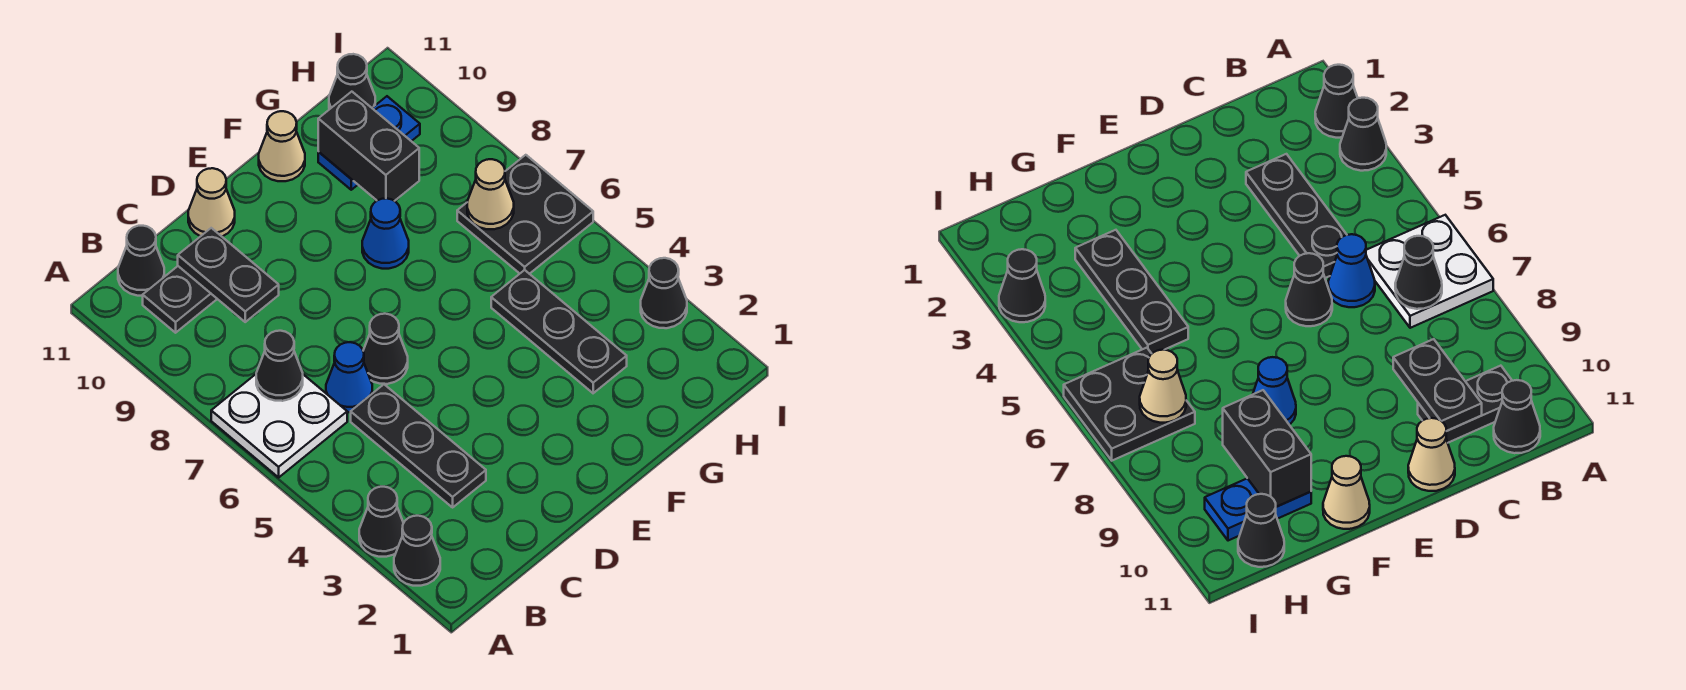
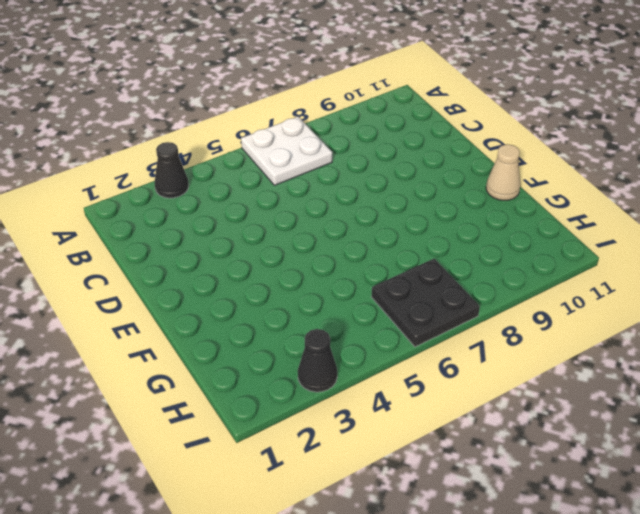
none -> black cone A2 level 1
none -> black plate B10:C10 level 1
none -> black cone B11 level 1

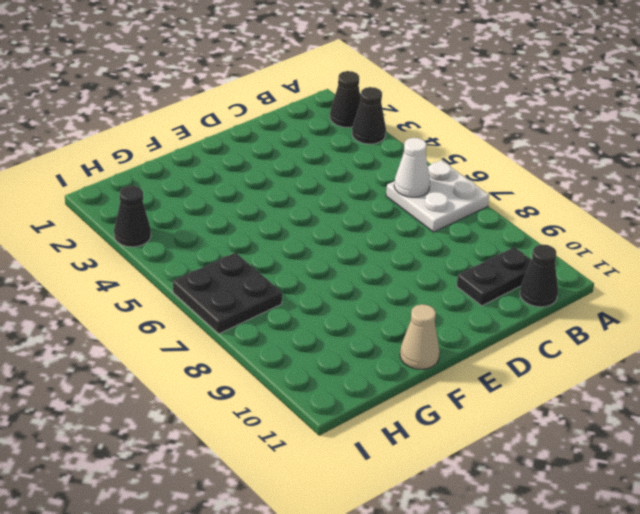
white cone B6 level 2 -> none
none -> black plate C3:C5 level 1
none -> blue cone C6 level 1
none -> black cone D6 level 1

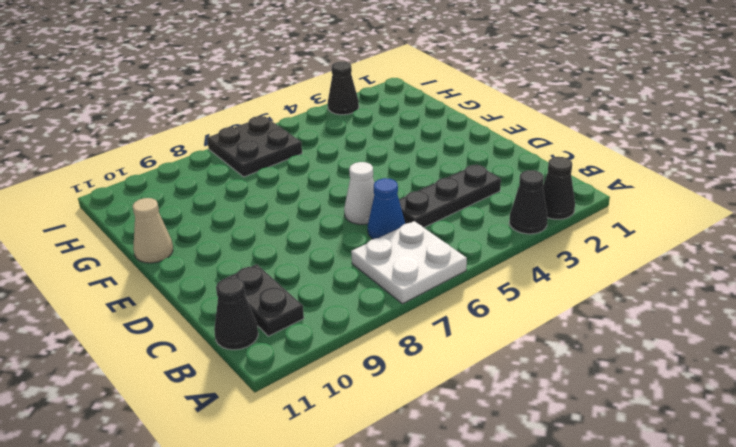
white cone D6 level 1 -> black cone D6 level 1
none -> tan cone D11 level 1
none -> blue cone F8 level 1
none -> black plate G3:G5 level 1

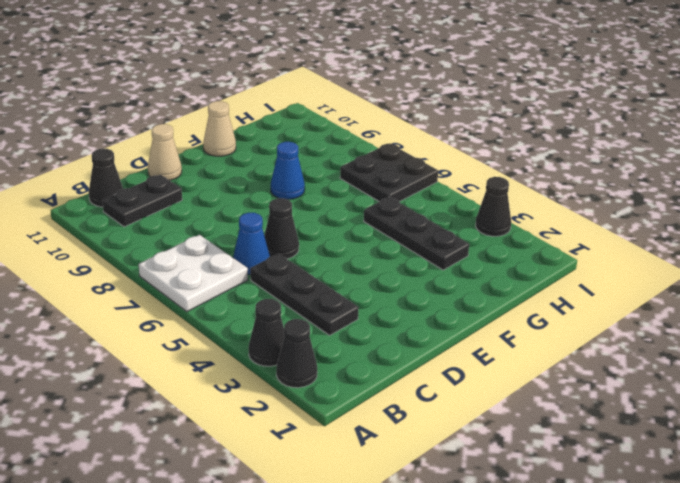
none -> blue plate G10:H10 level 1
none -> black cone H11 level 1
none -> black cone B7 level 2

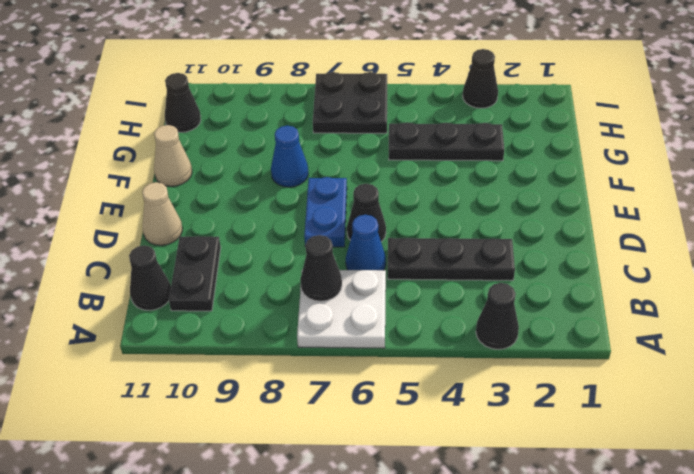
blue plate D7:E7 level 1 -> blue plate G10:H10 level 1
none -> black cone A2 level 1
none -> black plate C9:C10 level 2
none -> black brick G9:G10 level 2

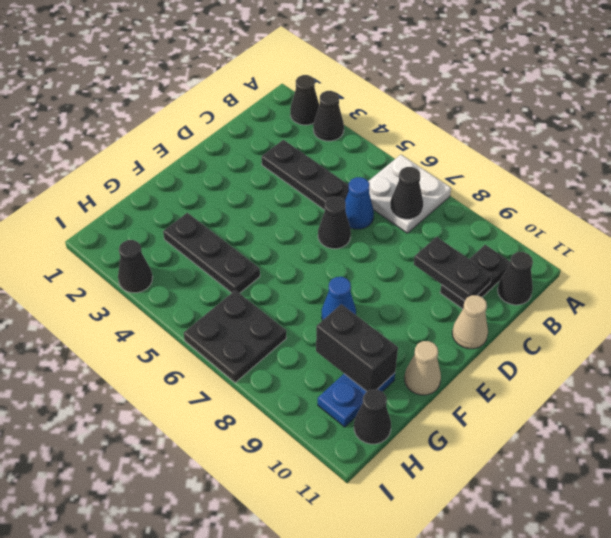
none -> tan cone H7 level 2

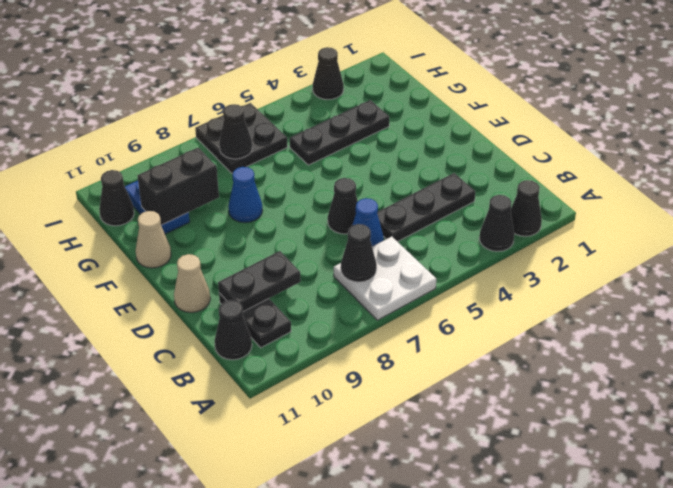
black cone H7 level 2 -> tan cone H7 level 2

